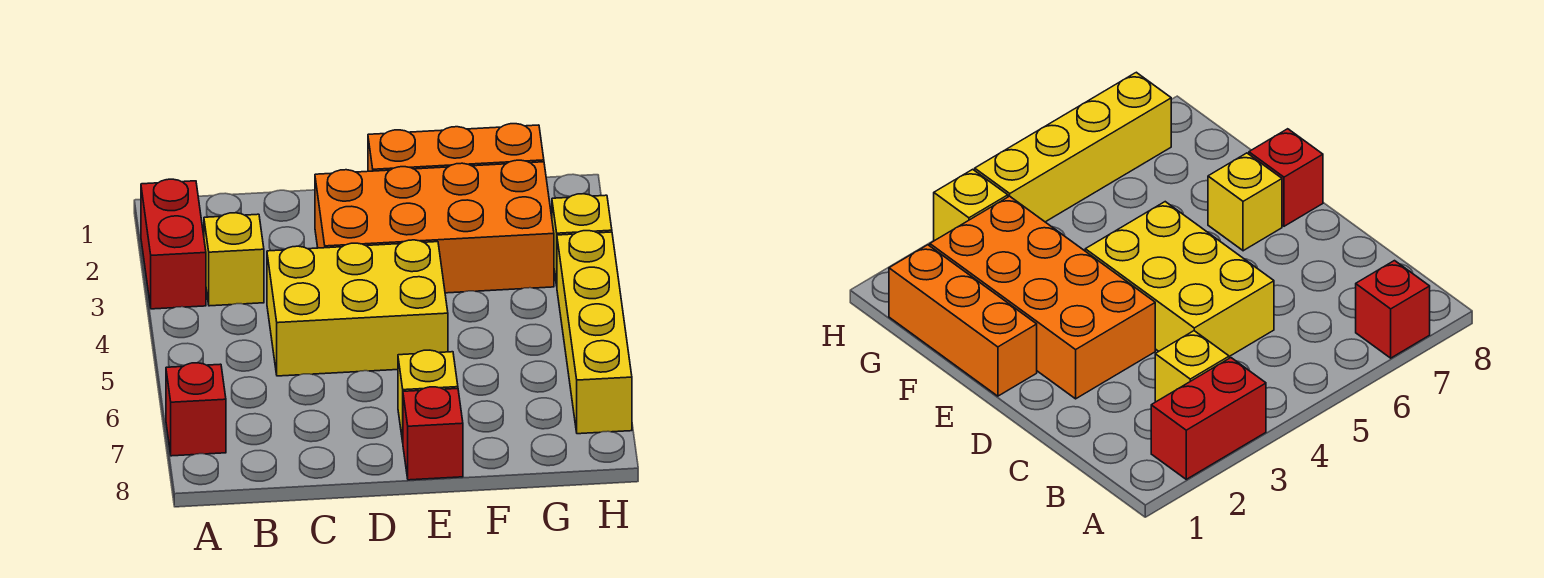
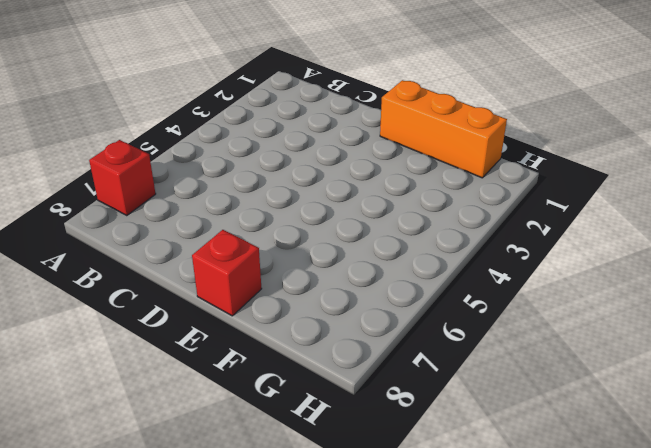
none -> red brick A2:A3 level 1
none -> yellow brick B3 level 1

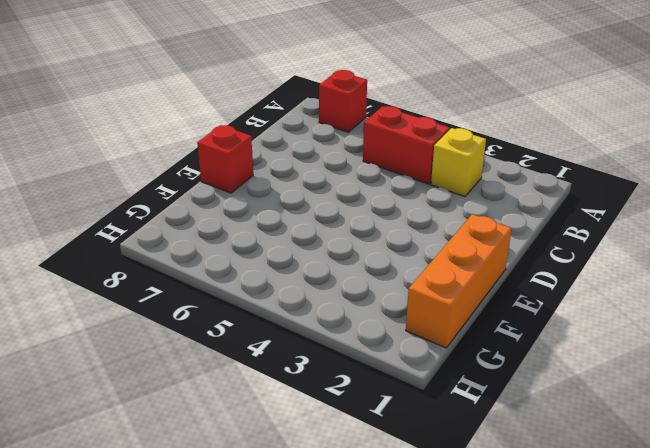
red brick B4:B5 level 1 -> red brick A2:A3 level 1
none -> yellow brick C4:E5 level 1
none -> orange brick D2:G3 level 1

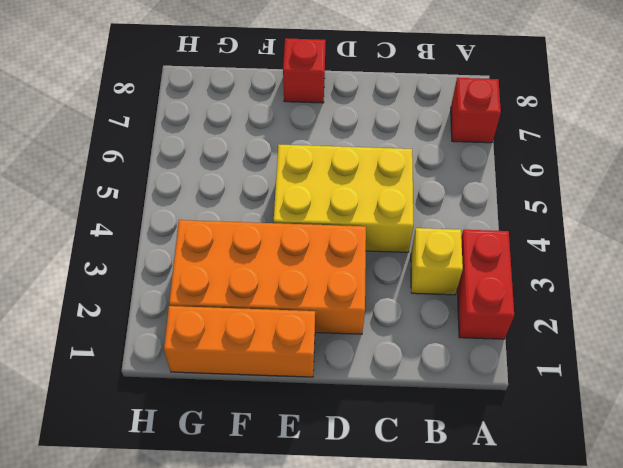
none -> yellow brick E7 level 1
none -> yellow brick H3 level 1

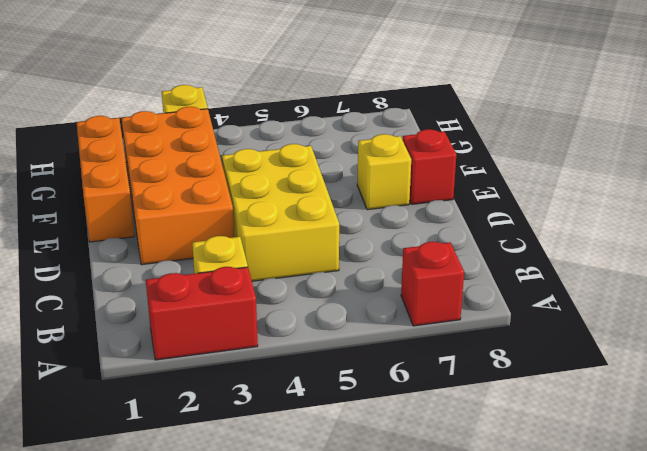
none -> yellow brick H4:H7 level 1

